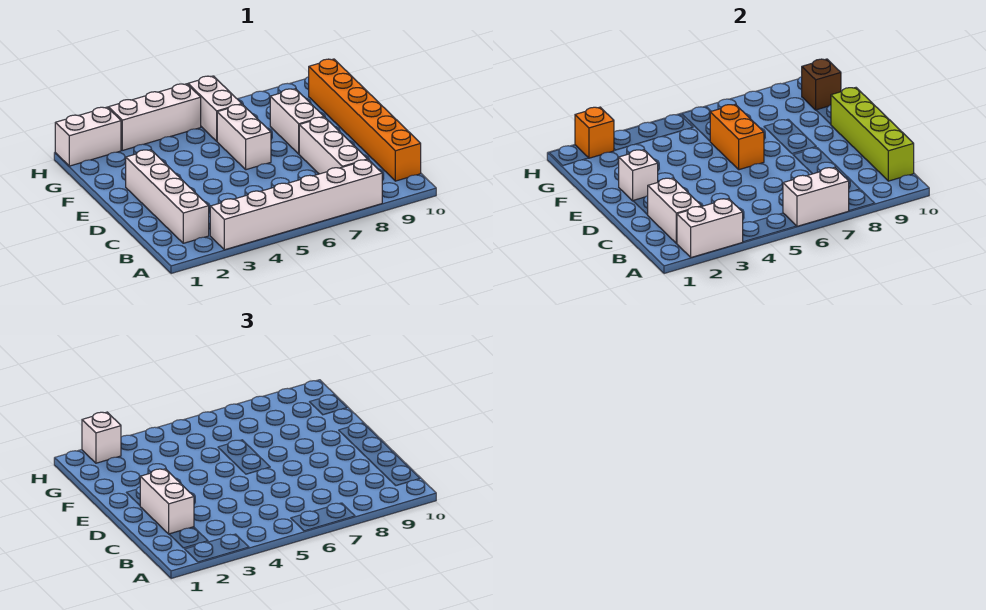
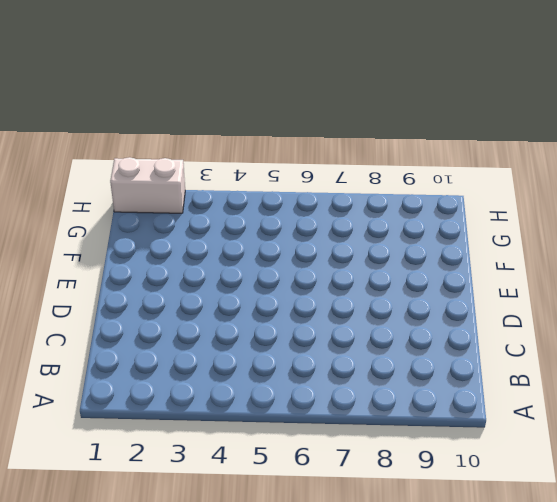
none -> white brick A3:A8 level 1
none -> white brick B2:E2 level 1
none -> white brick B8:D8 level 1

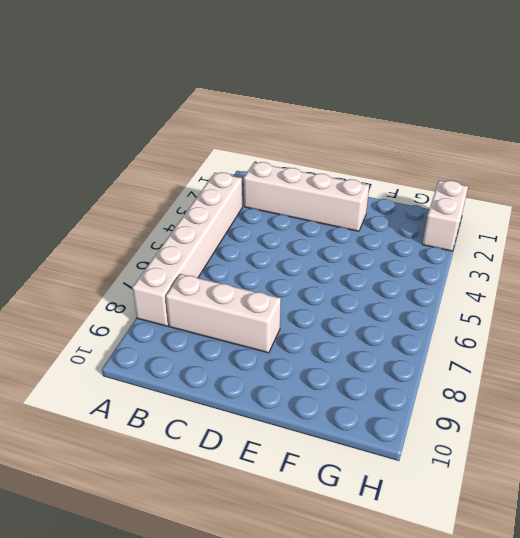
none -> orange brick B10:G10 level 1
none -> white brick E6:F6 level 1
none -> white brick E8:F8 level 1

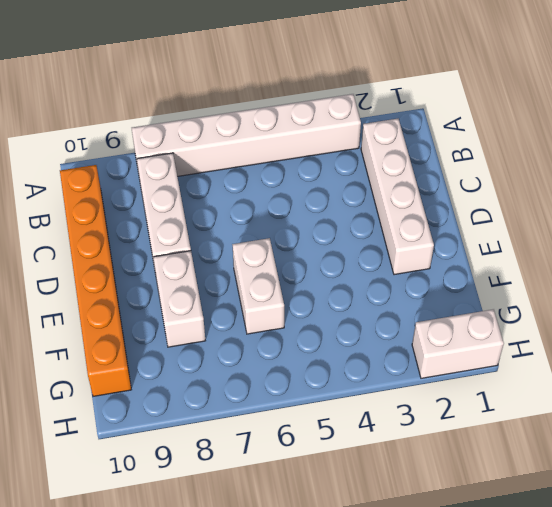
none -> white brick G6:H6 level 1
none -> white brick H3:H5 level 1
none -> white brick A2:A3 level 2

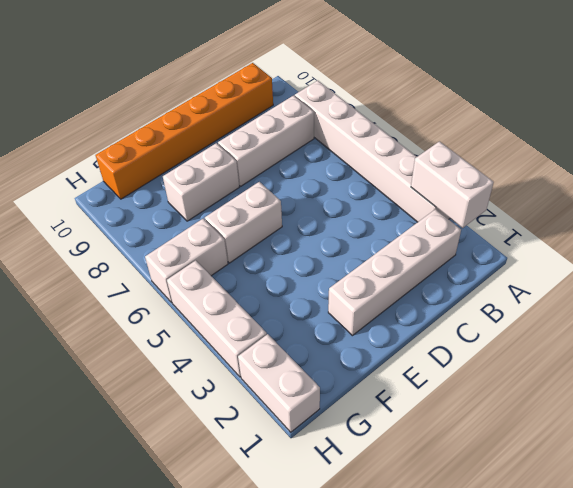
none -> white brick A6:A7 level 2
none -> white brick B2:C2 level 2
none -> lime brick B10:E10 level 2

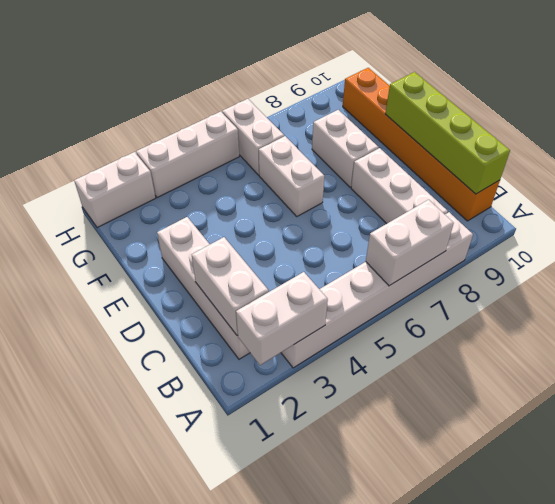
none -> white brick E2 level 2
none -> orange brick E6:F6 level 2
none -> brown brick G10 level 2

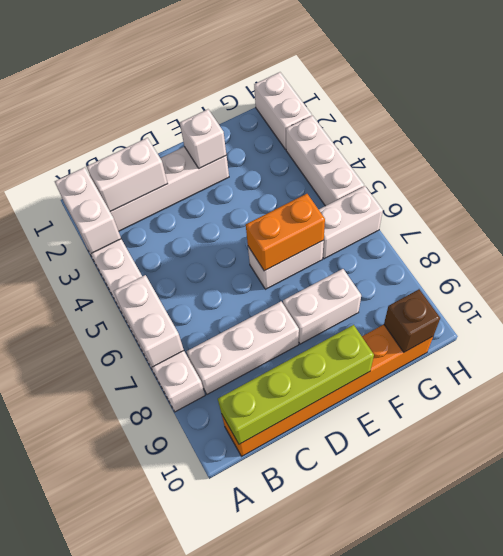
none -> orange brick H2 level 2
none -> white brick C2:D2 level 3
none -> white brick H2 level 3

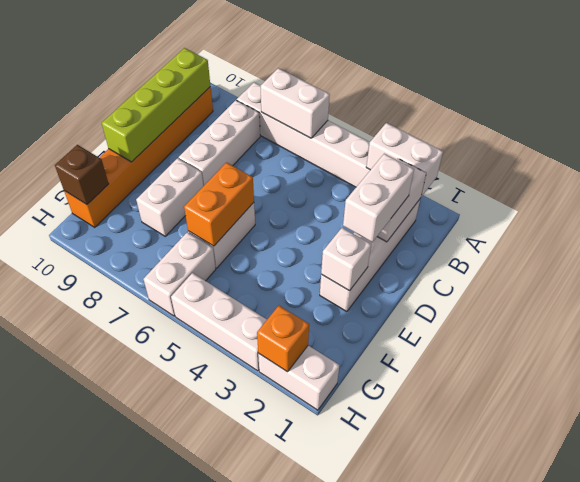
none -> white brick H2 level 3

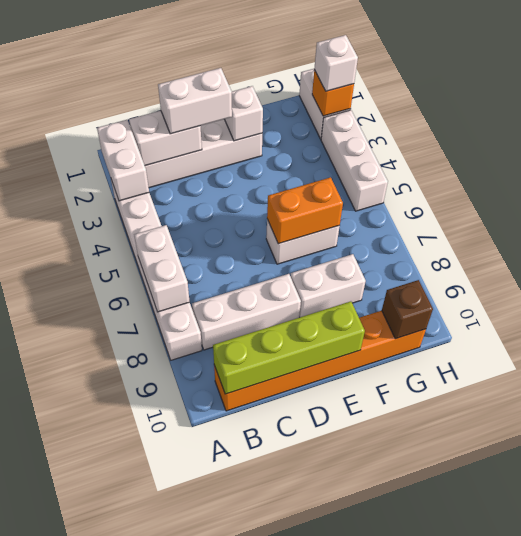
none -> white brick G6:H6 level 1

